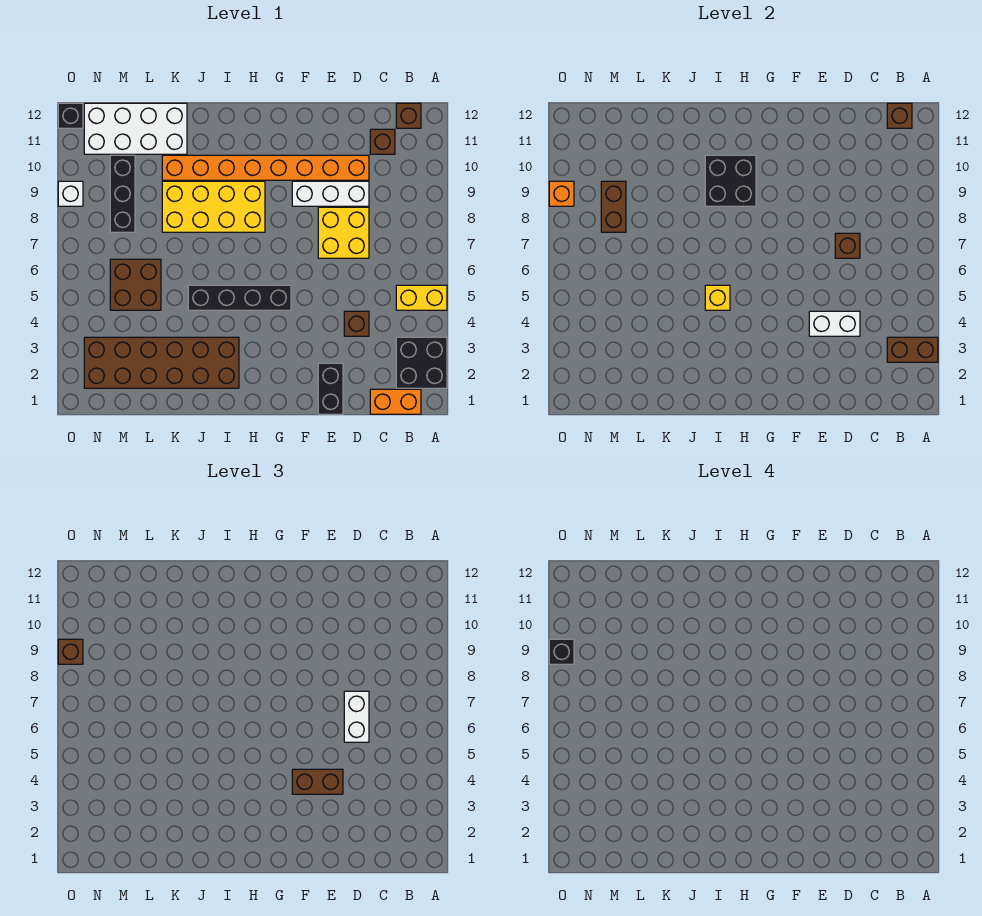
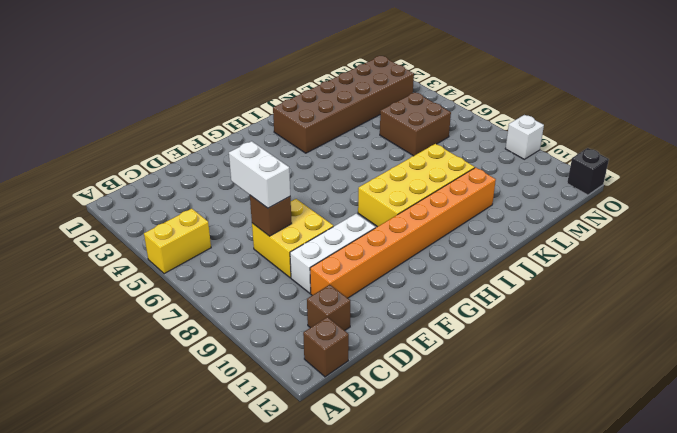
none -> black brick A2:B3 level 1
none -> orange brick B1:C1 level 1
none -> brown brick D4 level 1
none -> black brick E1:E2 level 1

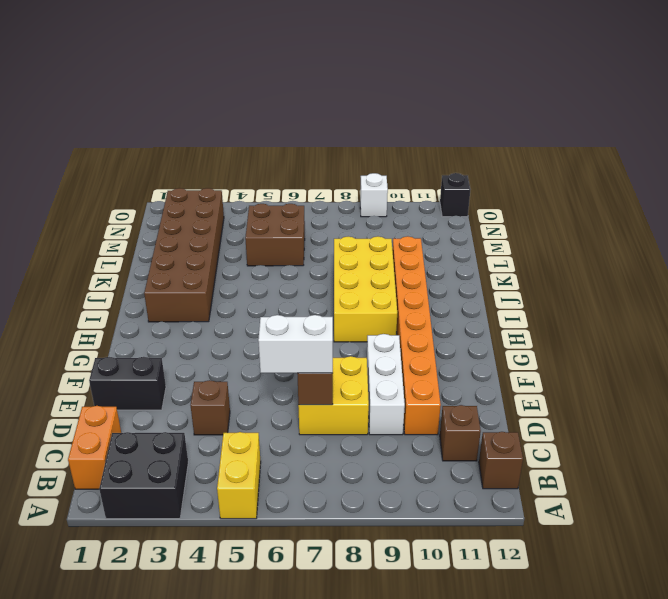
none -> black brick G5:J5 level 1
none -> white brick K11:N12 level 1
none -> black brick M8:M10 level 1
none -> brown brick A3:B3 level 2

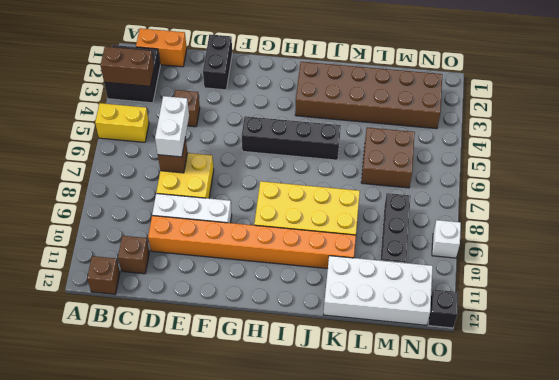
none -> brown brick B12 level 2
none -> white brick D4:E4 level 2
none -> black brick H9:I10 level 2
none -> yellow brick I5 level 2

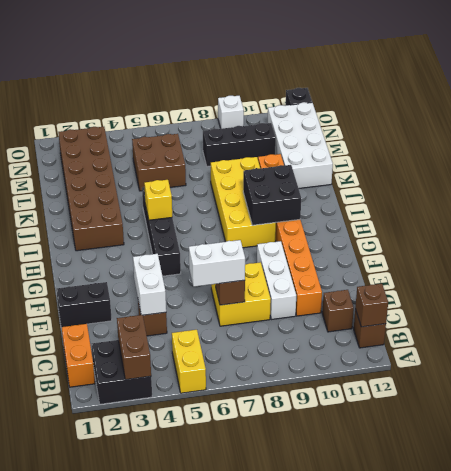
none -> brown brick M8:M9 level 2
none -> orange brick O9 level 2
none -> brown brick E4:F4 level 3
none -> brown brick O9 level 3

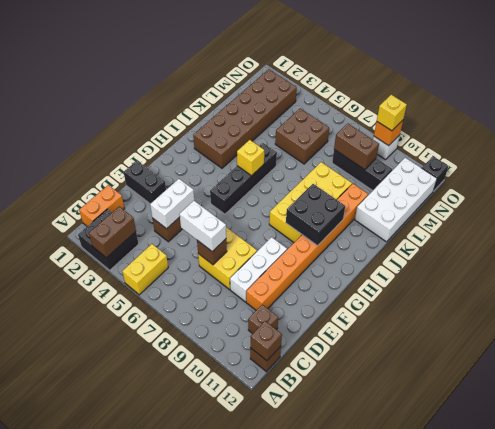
yellow brick O9 level 3 -> brown brick O9 level 3
none -> brown brick E4:F4 level 3
none -> black brick O9 level 4

